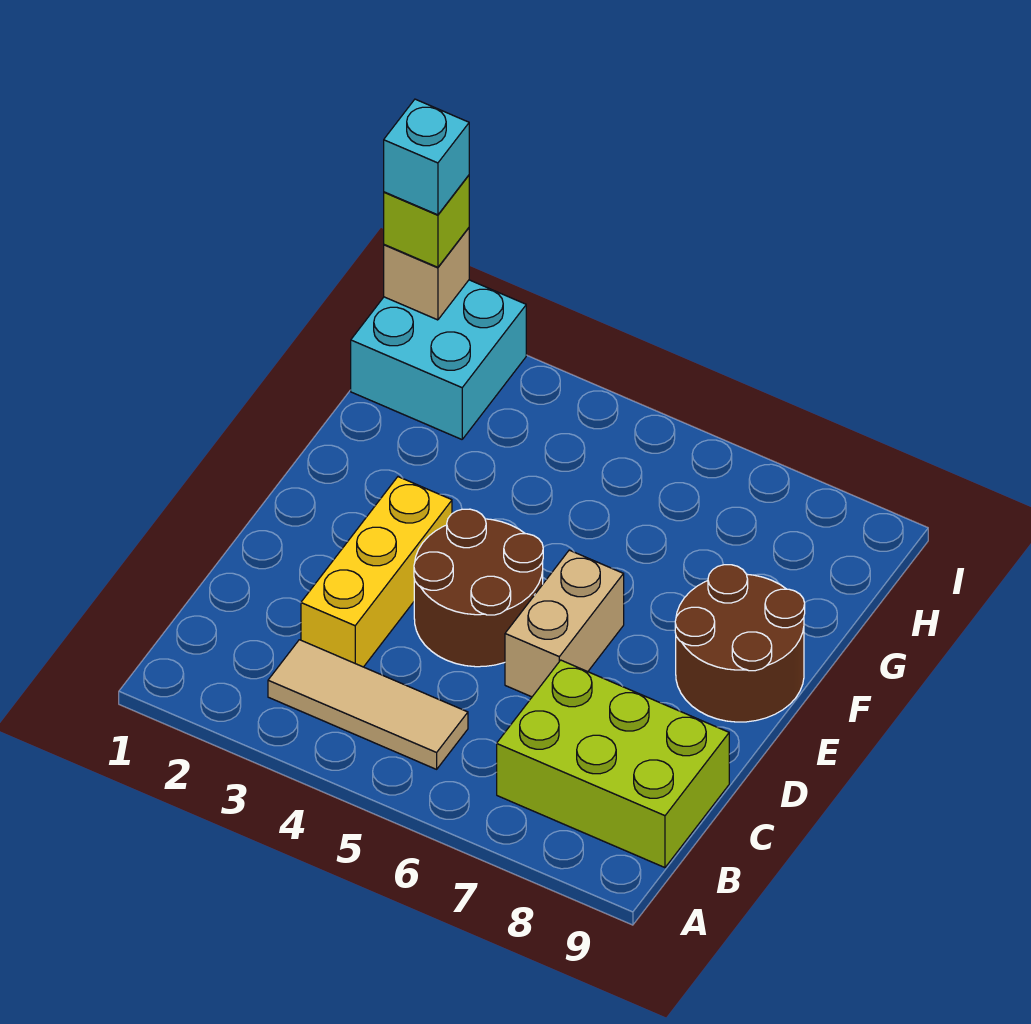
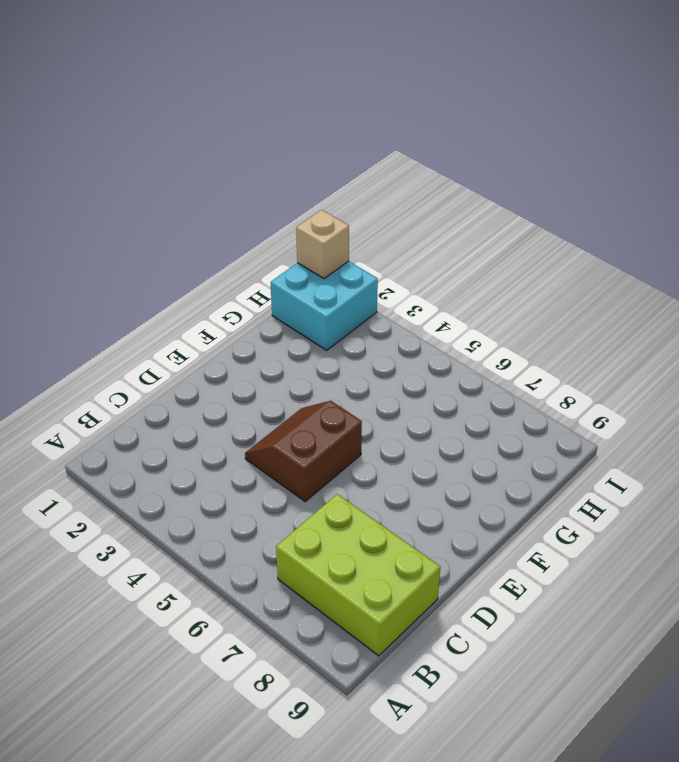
brown slope D4:E5 level 1 top 5 -> brown round brick D4:E5 level 1
none -> tan tile B3:B5 level 1
none -> yellow brick C3:E3 level 1

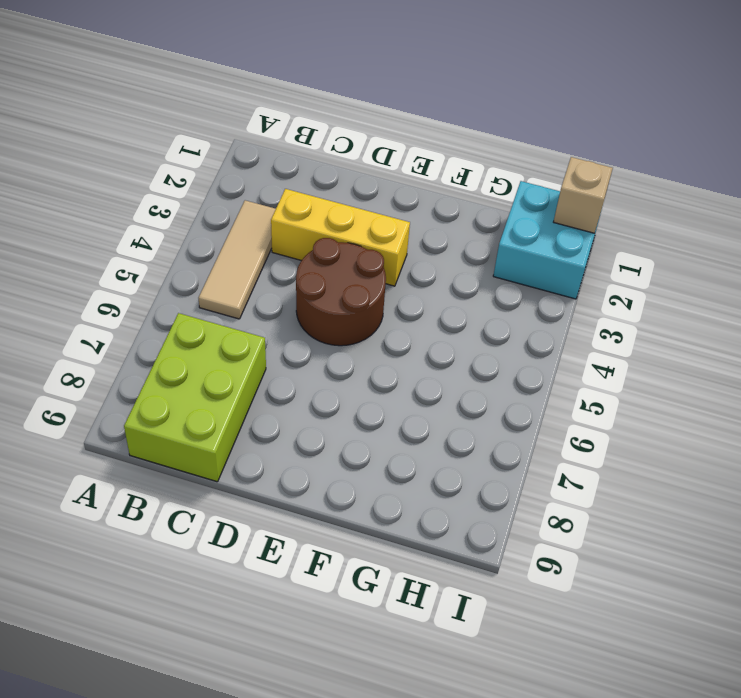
none -> tan brick D6:E6 level 1
none -> brown round brick E8:F9 level 1

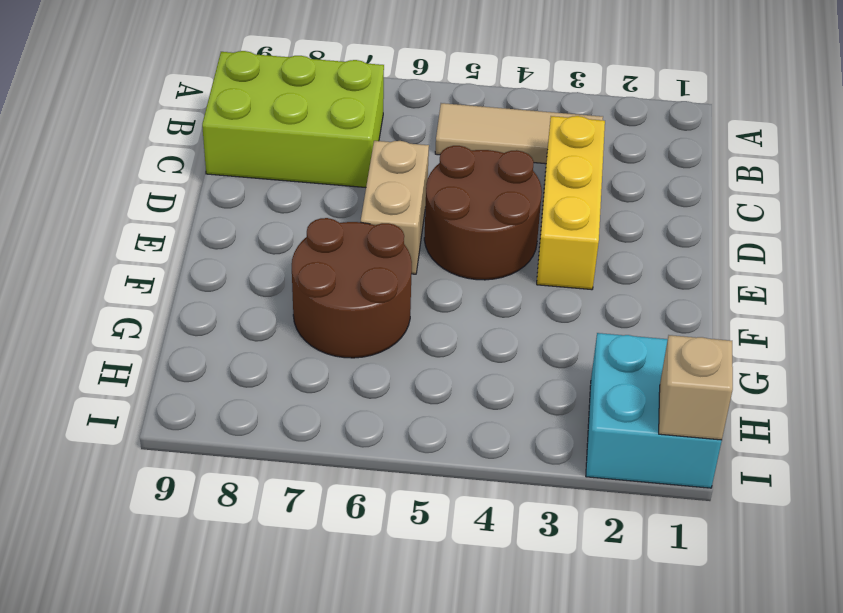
brown round brick F6:G7 level 1 -> brown round brick E8:F9 level 1
none -> lime brick I1 level 3
none -> cyan brick I1 level 4

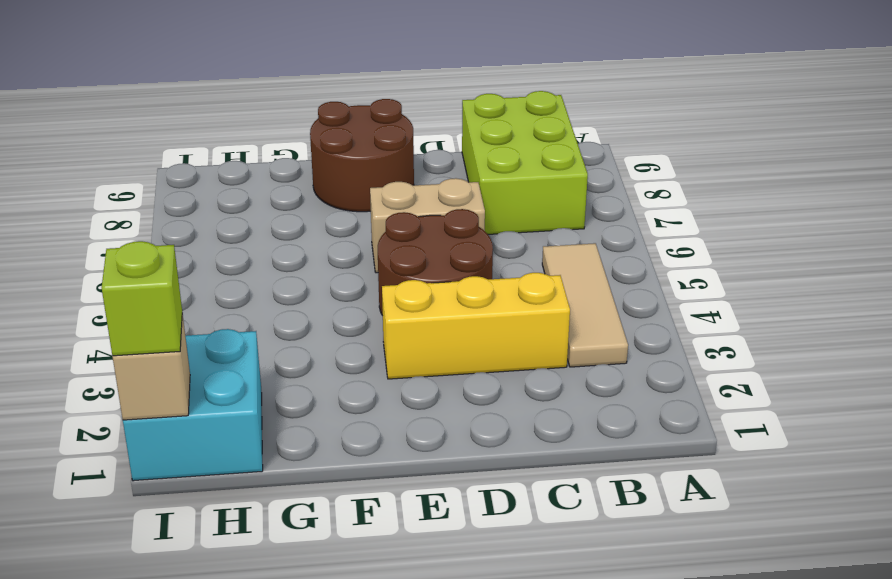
none -> cyan brick I1 level 4

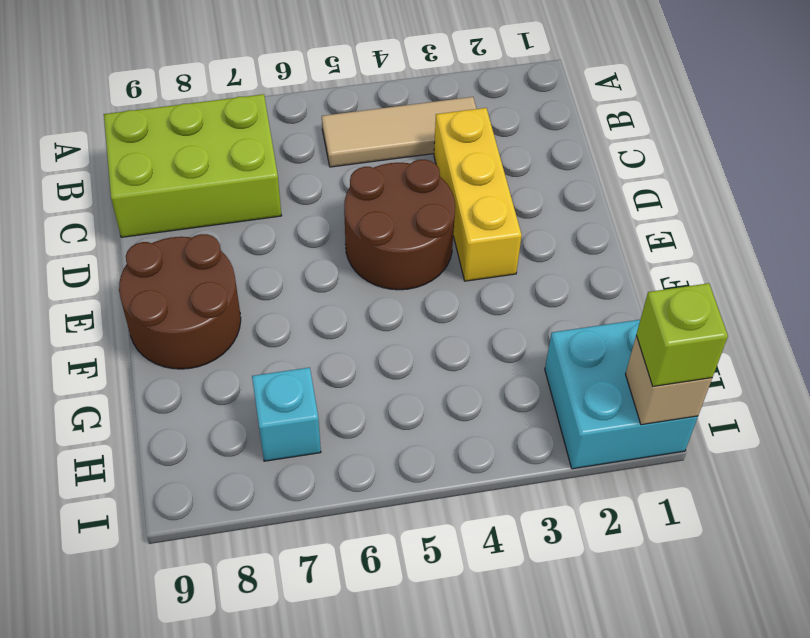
cyan brick H7 level 1 -> cyan brick I1 level 4
none -> tan brick D6:E6 level 1

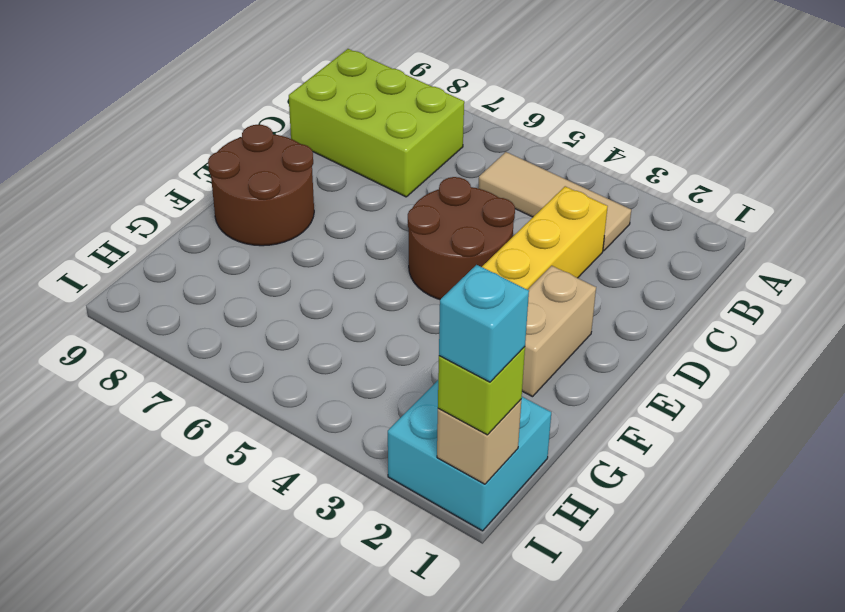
tan brick E2:F2 level 1 -> tan brick D6:E6 level 1

